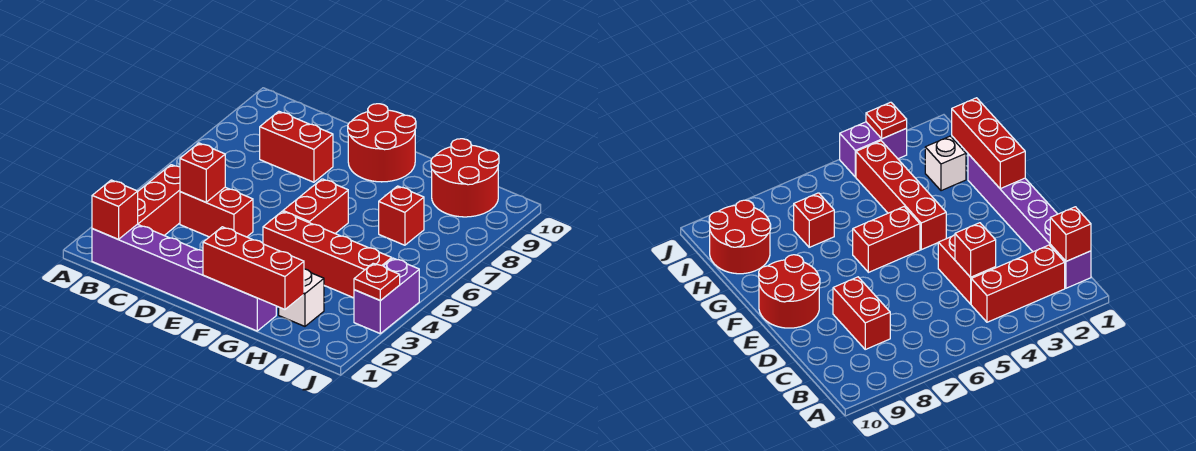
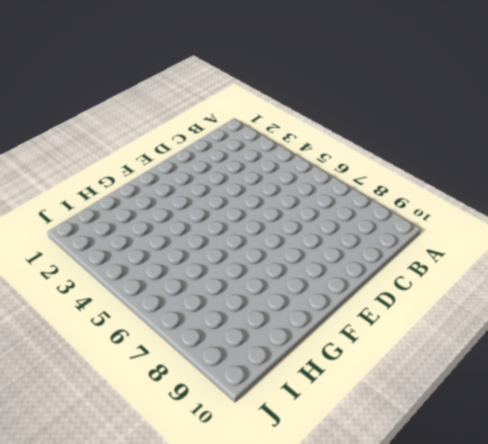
none -> purple brick B1:G1 level 1
none -> red brick B2:B4 level 1
none -> red brick C4:D4 level 1

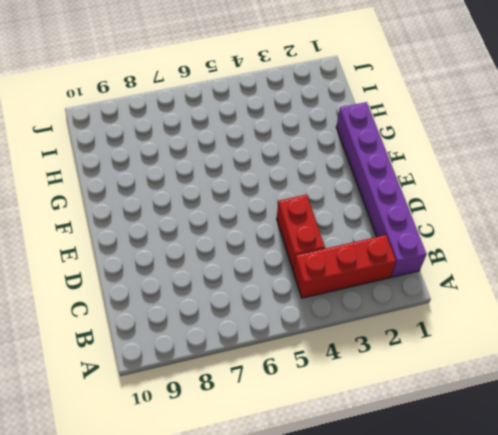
none -> red brick C8:D8 level 1
none -> red round brick E9:F10 level 1
none -> red brick F4:I4 level 1

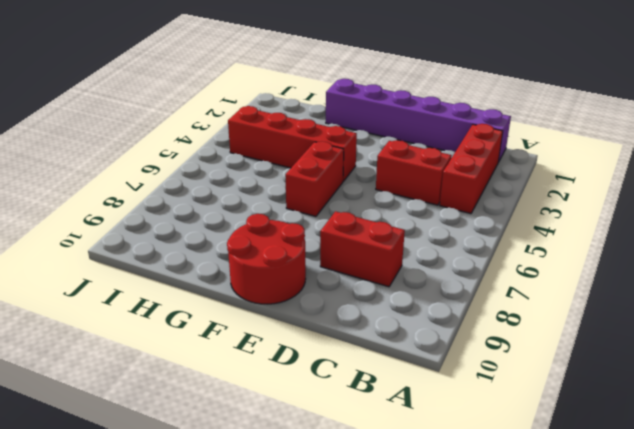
none -> white brick H2 level 1
none -> red brick H7 level 1
none -> red round brick H9:I10 level 1

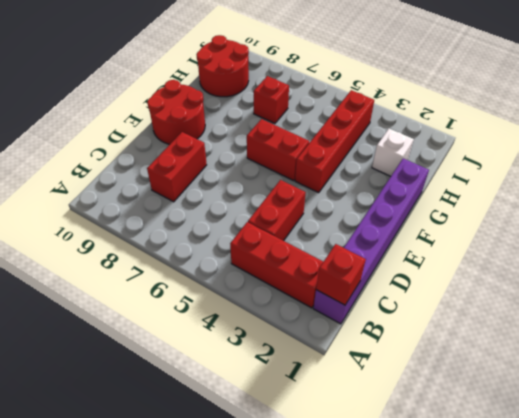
none -> purple brick J3:J4 level 1
none -> red brick C4 level 2
none -> red brick F1:H1 level 2

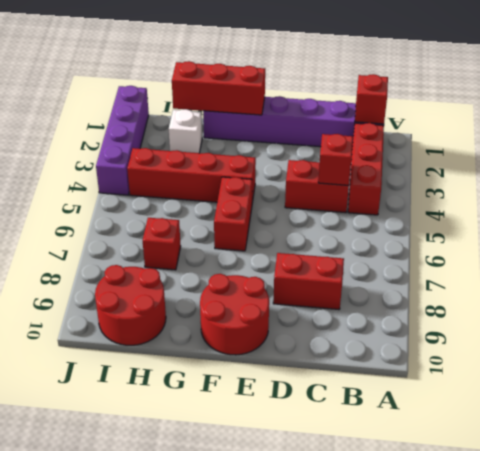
purple brick J1:J4 level 1 -> purple brick J3:J4 level 1
none -> red plate J3 level 2

